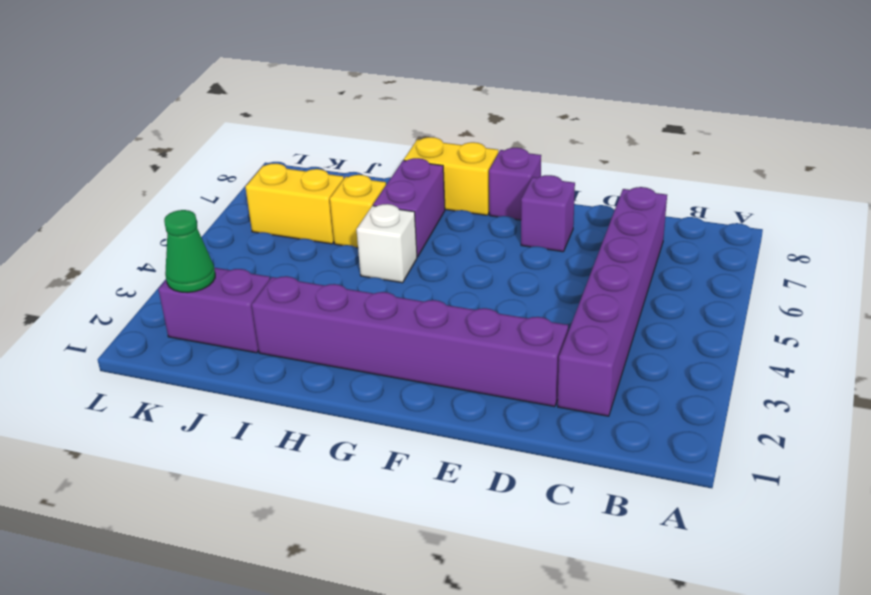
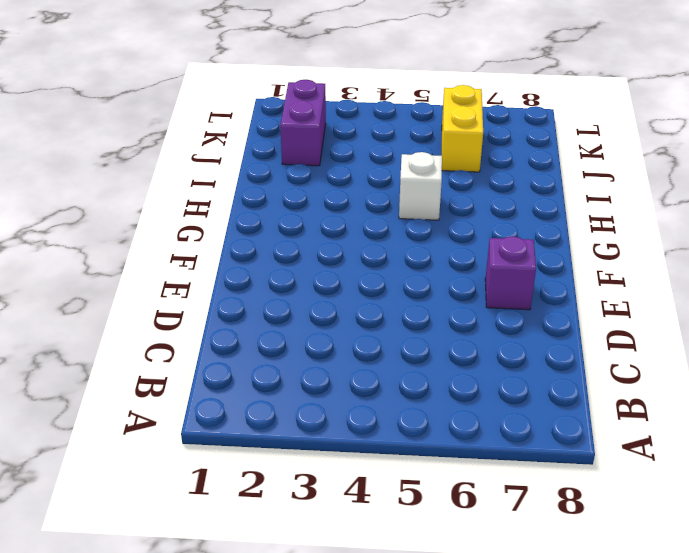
none -> purple brick C2:C7 level 1
none -> purple brick D2:I2 level 1

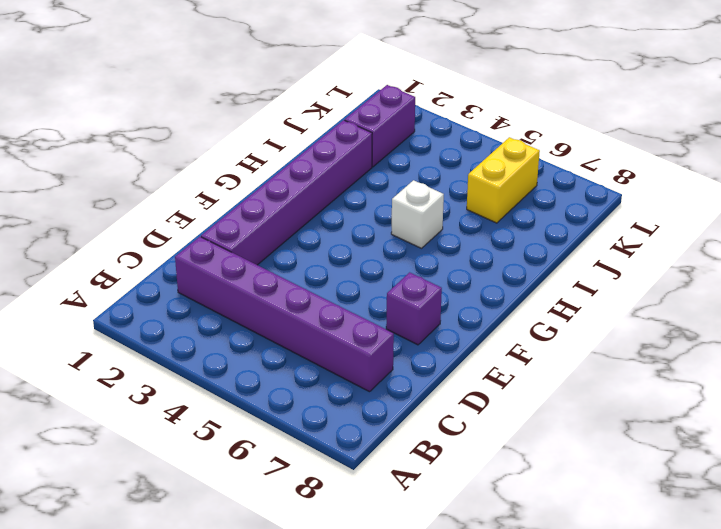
none -> purple brick F8 level 1
none -> yellow brick G8:H8 level 1

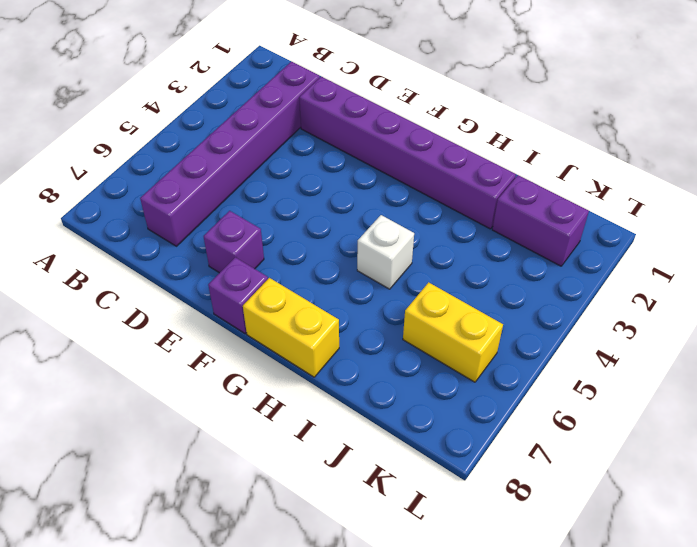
none -> purple brick H6:H7 level 1
none -> yellow brick I6 level 1

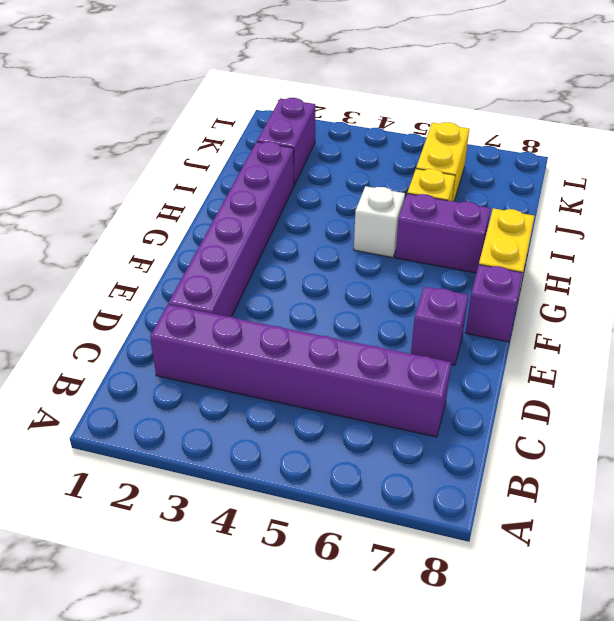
none -> green cone K2 level 2

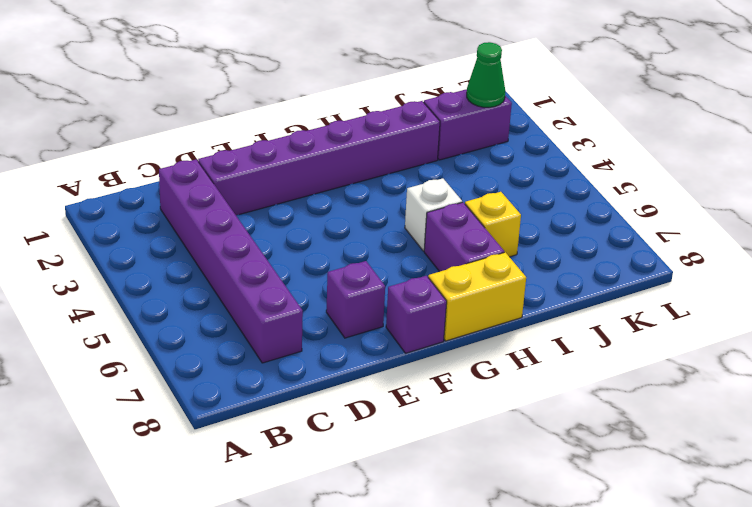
none -> yellow brick J6:K6 level 1

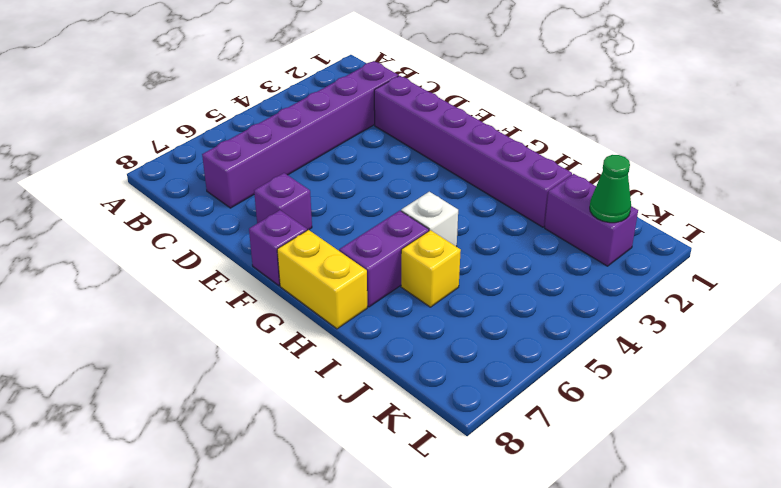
none -> yellow brick J6:K6 level 1

